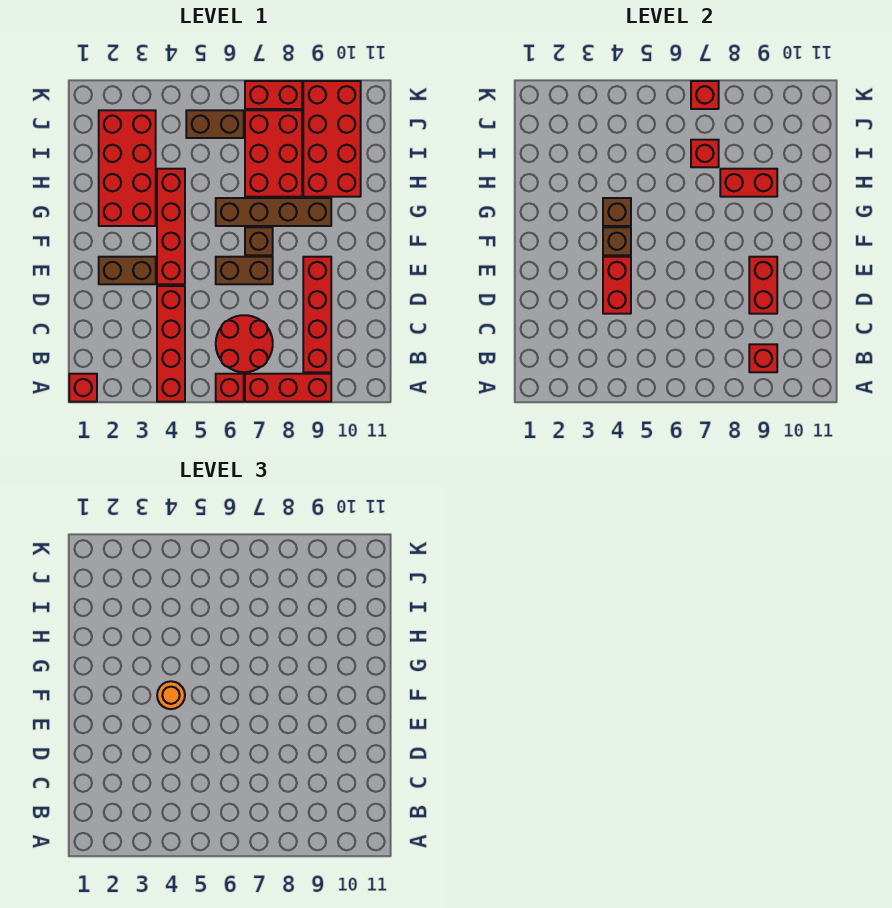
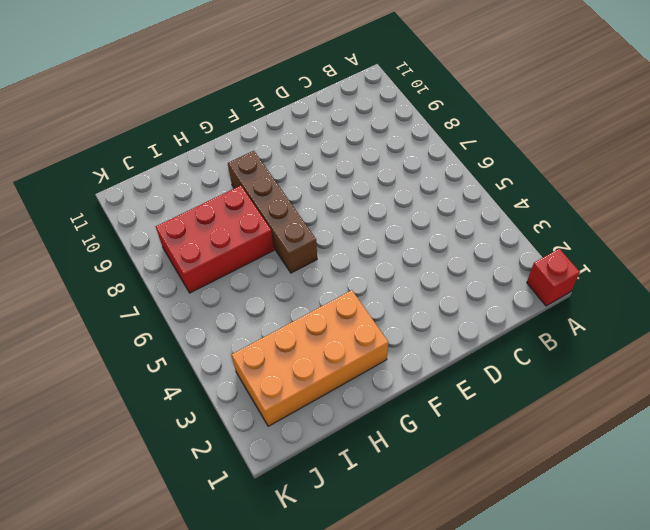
orange brick G2:J3 level 1 -> red brick G2:J3 level 1
none -> red brick A4:D4 level 1
none -> red brick A6 level 1
none -> red brick A7:A9 level 1

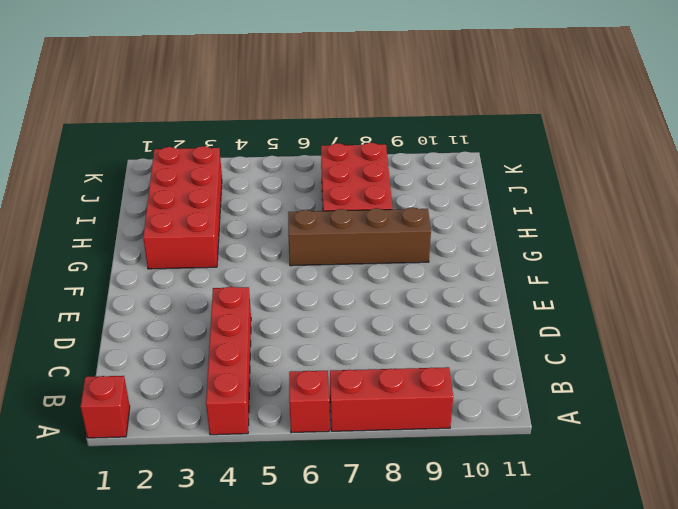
none -> red round brick B6:C7 level 1
none -> red brick B9:E9 level 1
none -> brown brick E2:E3 level 1

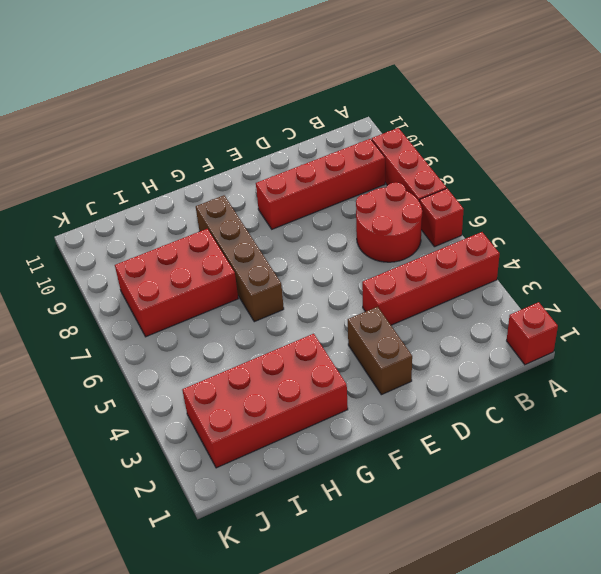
none -> red brick E4:H4 level 1
none -> brown brick E6:E7 level 1
none -> brown brick F7 level 1

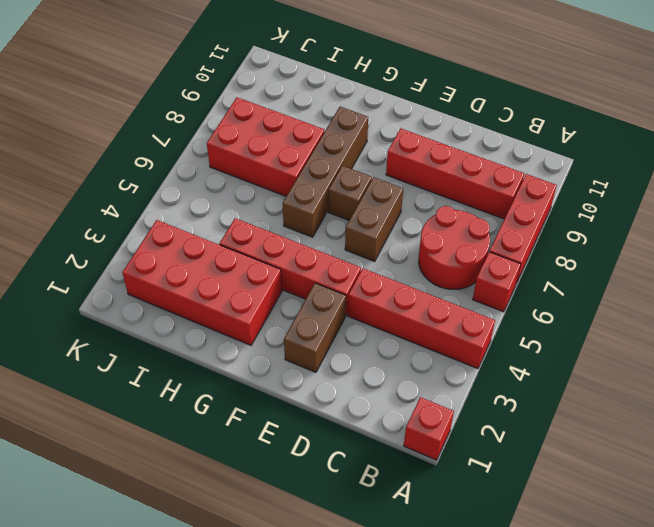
none -> red brick H9:K10 level 1
none -> brown brick J5:J6 level 1
none -> red brick K7:K8 level 1

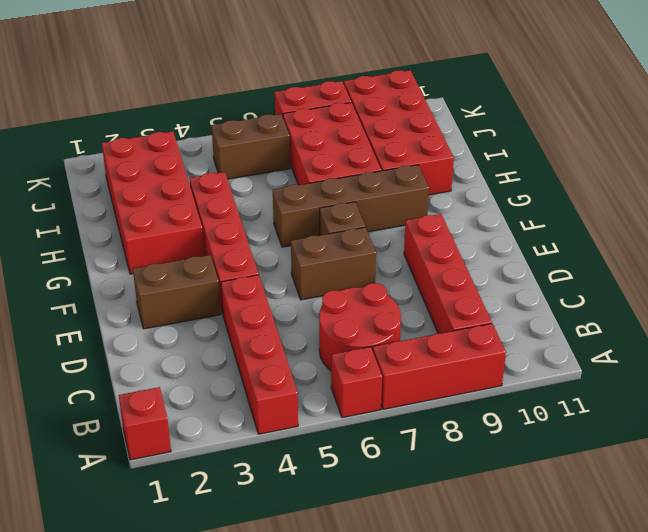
none -> red brick B9 level 2
none -> red brick D4:E4 level 2
none -> red brick D9:E9 level 2

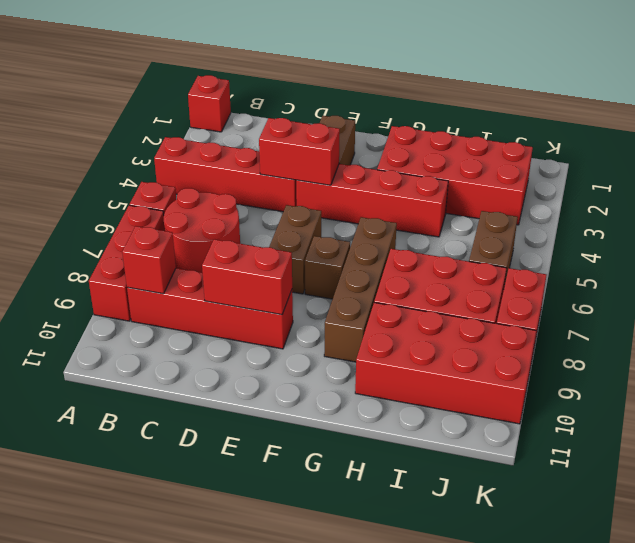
none -> brown brick F4 level 2
none -> brown brick G4 level 2
none -> red brick H8:H9 level 2

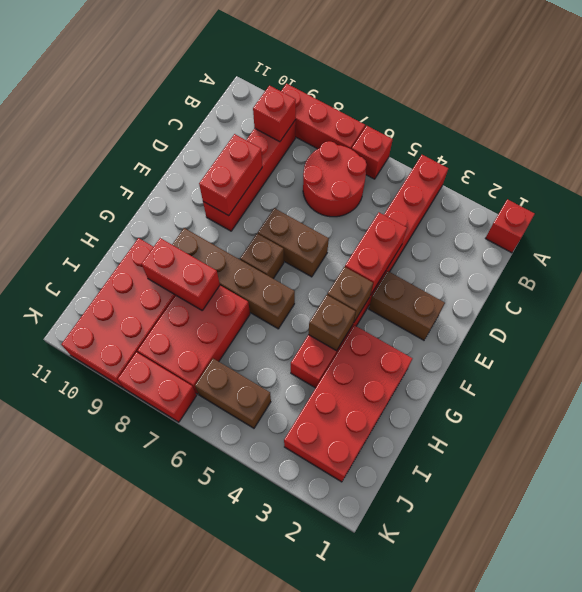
none -> red brick I7 level 2
none -> red brick K7 level 2
none -> orange round brick F4 level 3

